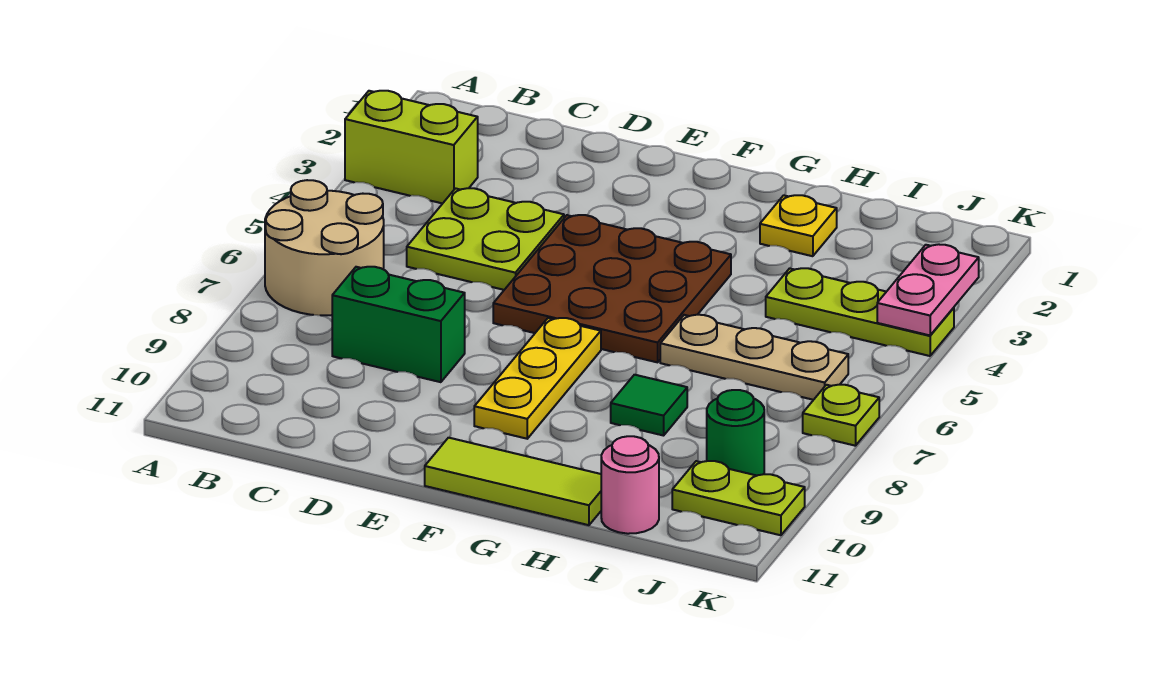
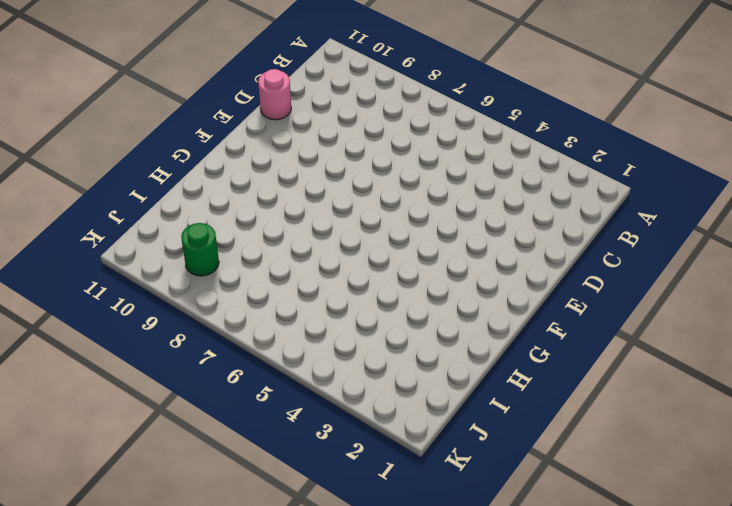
pink round brick D11 level 1 -> pink round brick I11 level 1
none -> lime brick A3:B3 level 1
none -> tan round brick A6:B7 level 1
none -> lime plate C4:D5 level 1

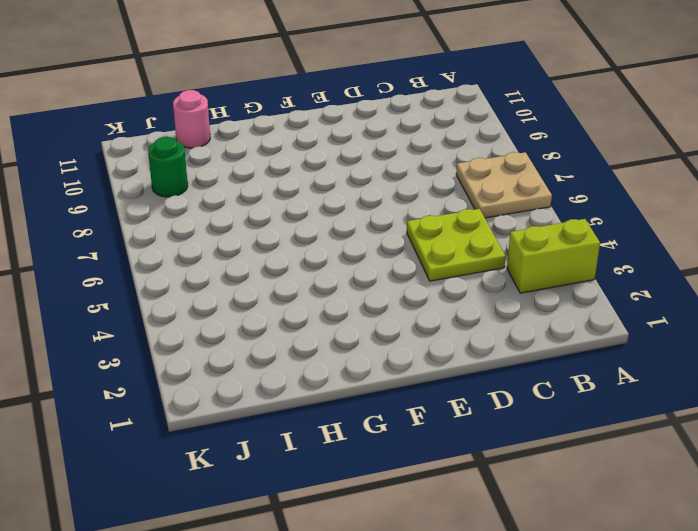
tan plate A6:B7 level 1 -> tan round brick A6:B7 level 1
none -> green brick C8:D8 level 1
none -> brown plate E4:G6 level 1
none -> yellow plate F7:F9 level 1

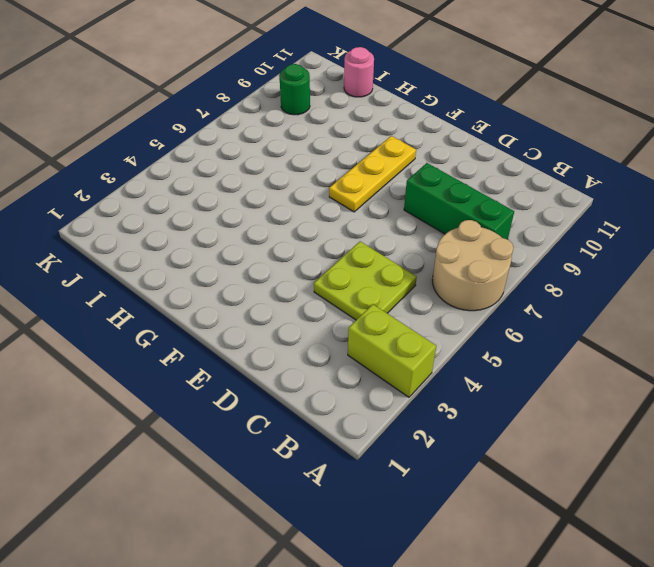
green brick B8:D8 level 1 -> green brick C8:D8 level 1
none -> brown plate E4:G6 level 1
none -> lime tile F11:H11 level 1
none -> yellow plate H2 level 1

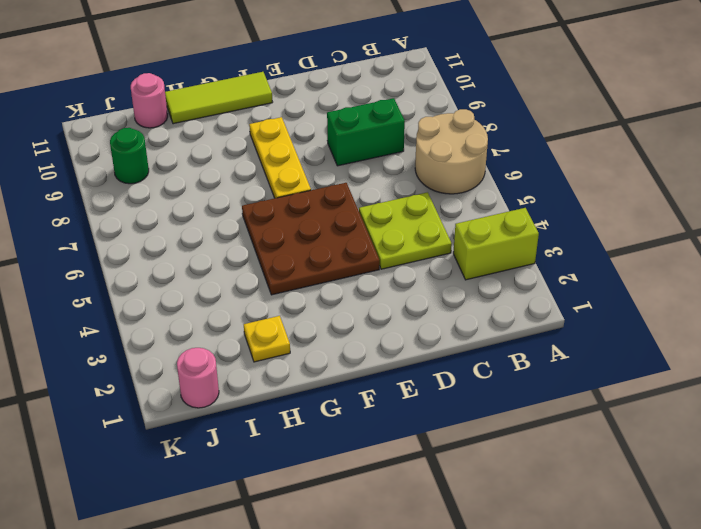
pink round brick J1 level 1 -> none
none -> tan plate H6:J6 level 1
none -> green tile H8 level 1
none -> lime plate I4:K4 level 1

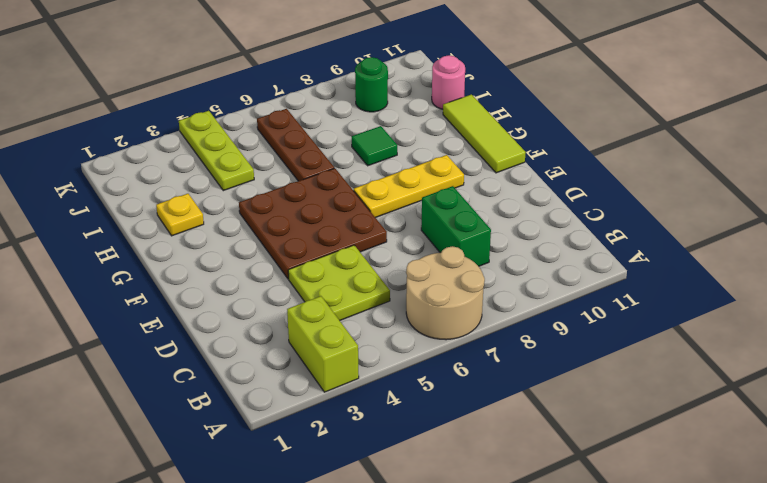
brown plate H6:J6 level 1 -> tan plate H6:J6 level 1
none -> lime plate J10:K10 level 1
none -> lime plate K7 level 1
none -> pink plate K3:K4 level 2

